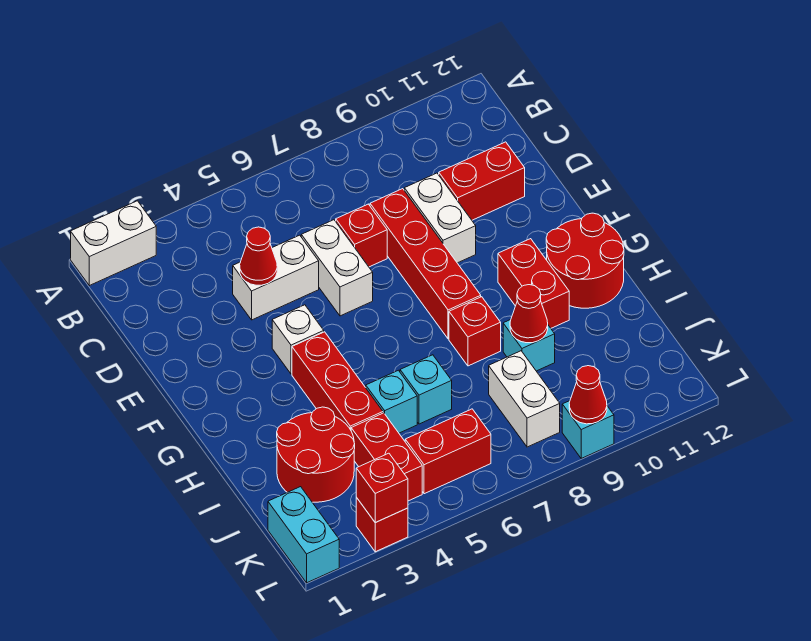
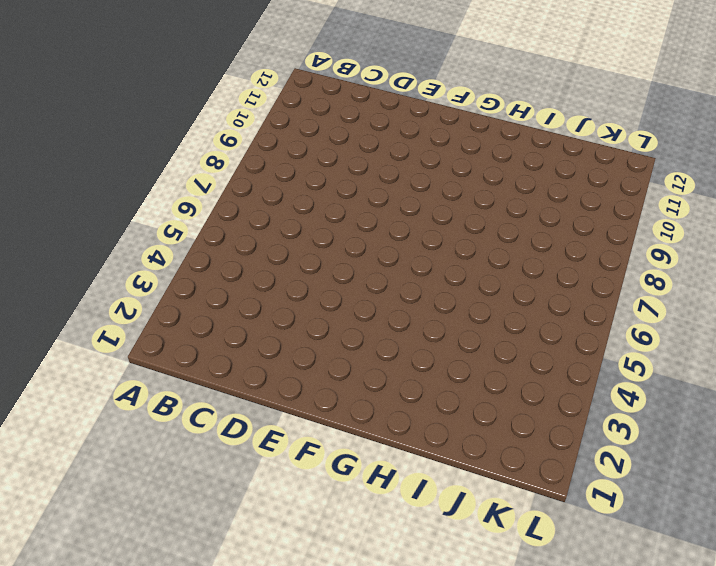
none -> white brick A1:A2 level 1
none -> white brick D4:D5 level 1
none -> white brick D6:E6 level 1

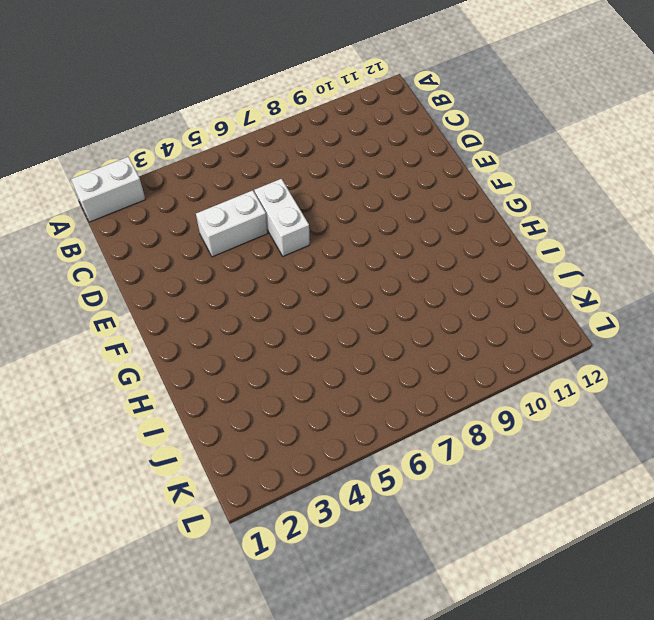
none -> red brick D7 level 1
none -> red brick D8:G8 level 1
none -> white brick D9:E9 level 1

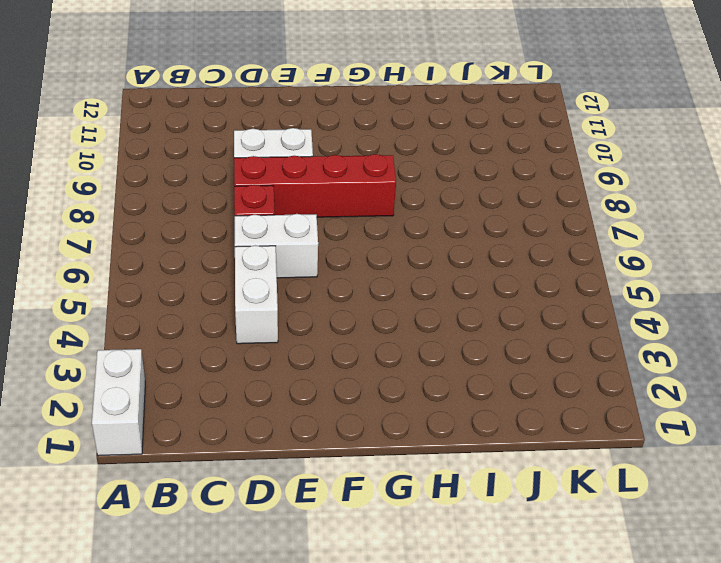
none -> red brick D10:D11 level 1
none -> white brick F4 level 1
none -> red brick G4:I4 level 1

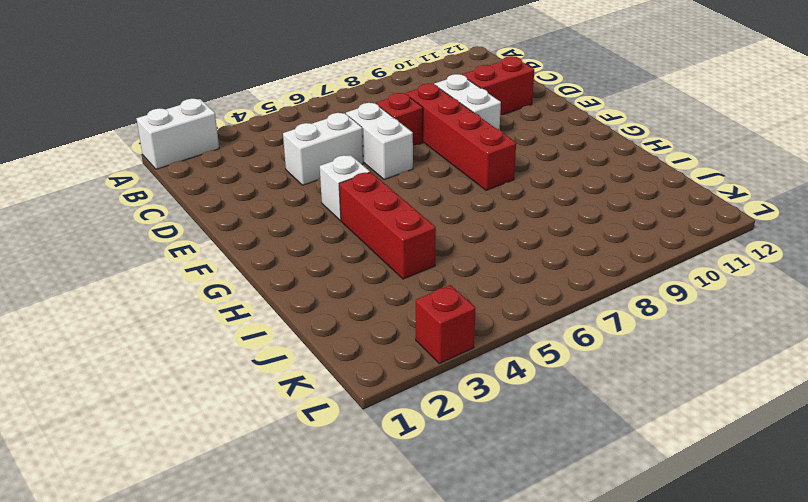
none -> red brick G10:H10 level 1
none -> red round brick G11:H12 level 1
none -> red brick H8 level 1

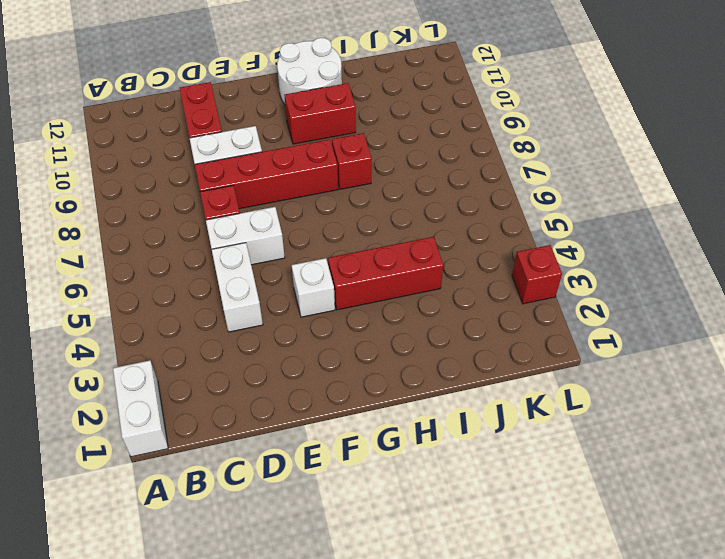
white round brick G11:H12 level 1 -> red round brick G11:H12 level 1
none -> red round brick I2:J3 level 1
none -> cyan brick I5 level 1
none -> cyan brick I6 level 1

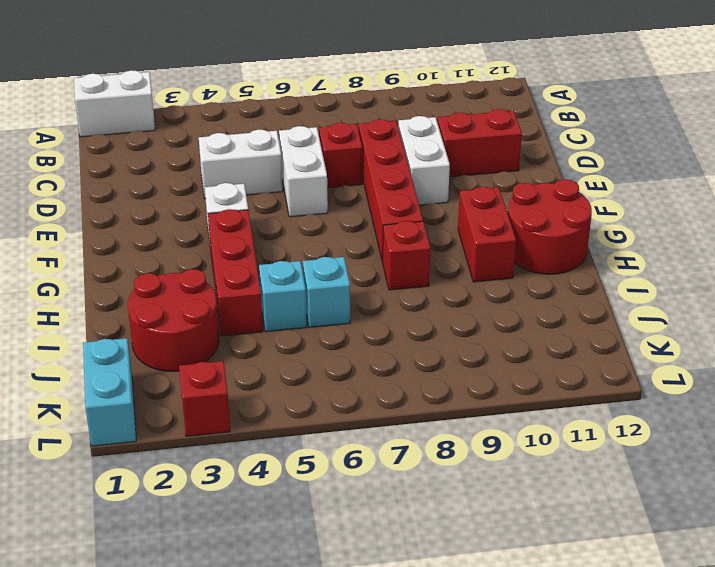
none -> cyan brick I9 level 1
none -> red brick J4:K4 level 1
none -> white brick J8:K8 level 1

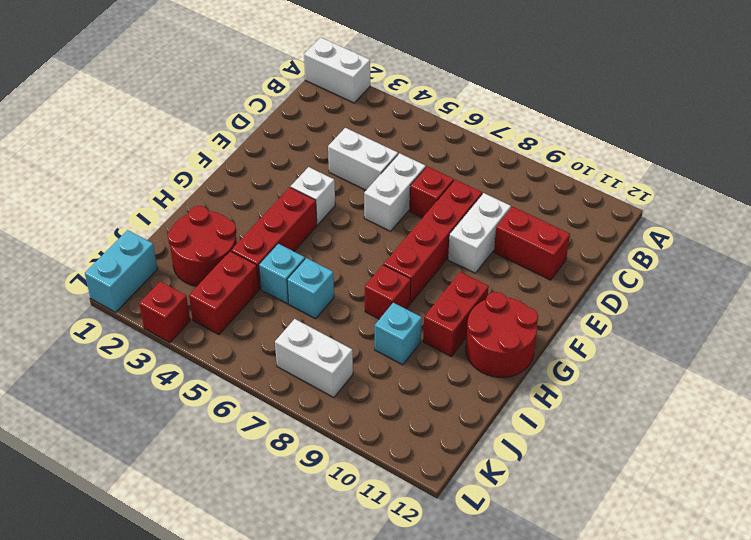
white brick K7:K8 level 1 -> white brick J8:K8 level 1
none -> red brick K5:K6 level 1
none -> cyan brick L9 level 1
none -> red cone D4 level 2

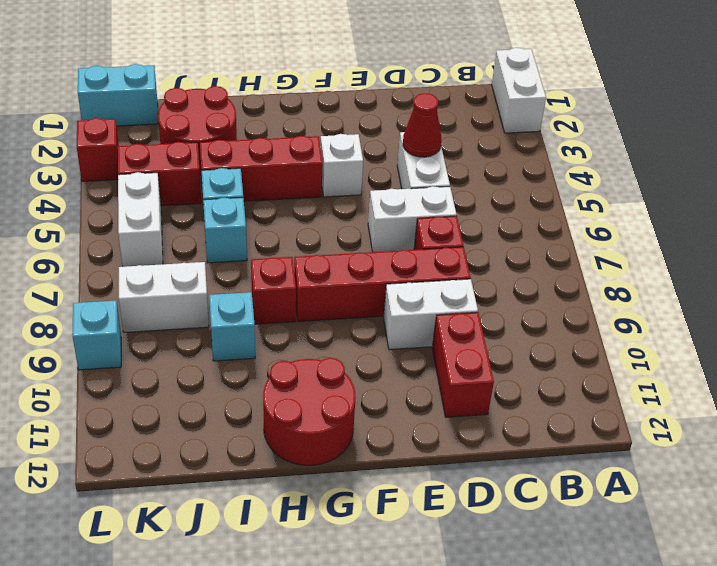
white brick K5:K6 level 1 -> red brick K5:K6 level 1
none -> red brick G10:H10 level 1
none -> red cone I9 level 2
none -> red brick L3 level 2

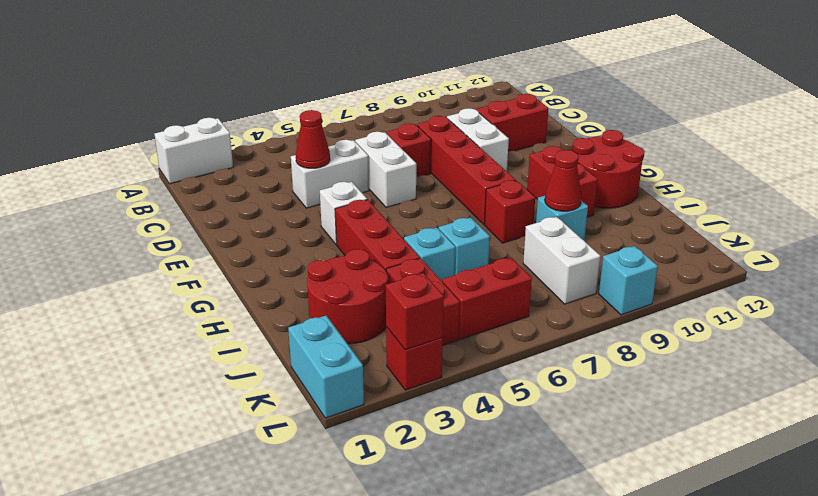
none -> red cone L9 level 2

